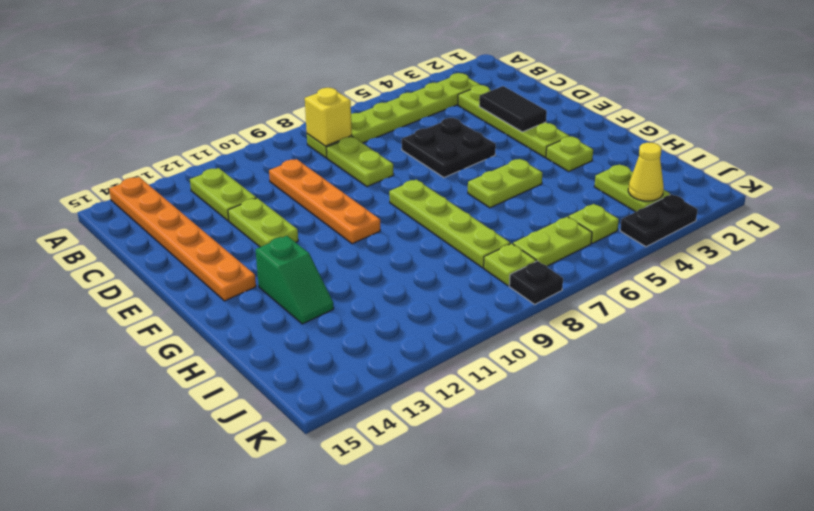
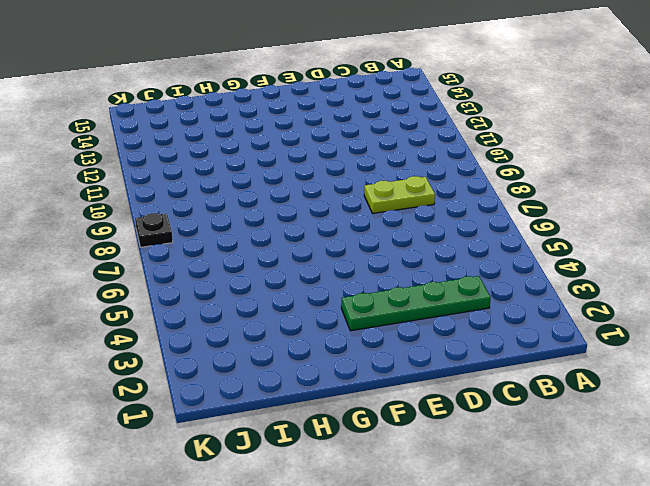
green plate C3:F3 level 1 -> lime plate C3:F3 level 1
none -> orange plate A14:F14 level 1
none -> lime plate B3:B8 level 1
none -> lime plate B12:C12 level 1

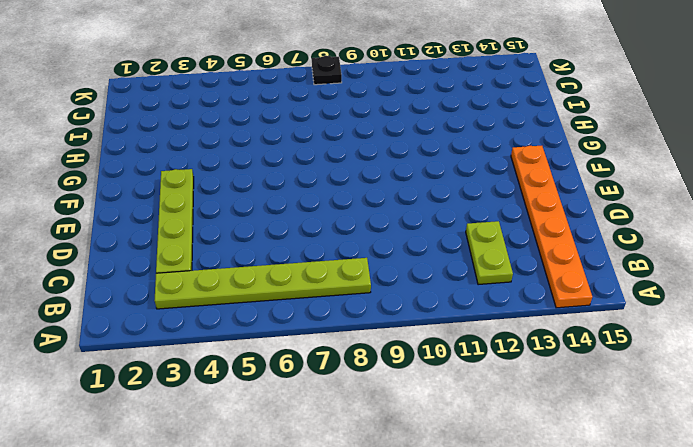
none -> lime plate C8:D8 level 1
none -> orange plate C10:F10 level 1
none -> black plate D5:E6 level 1

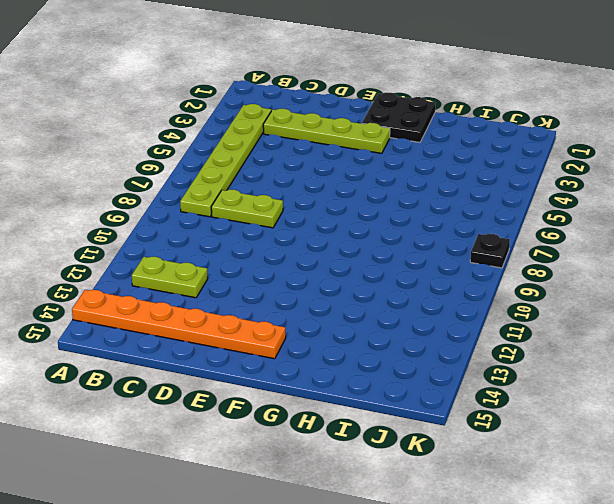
black plate F1:G2 level 1 -> black plate D5:E6 level 1
none -> orange plate C10:F10 level 1
none -> lime plate D12:E12 level 1
none -> lime plate F8:I8 level 1

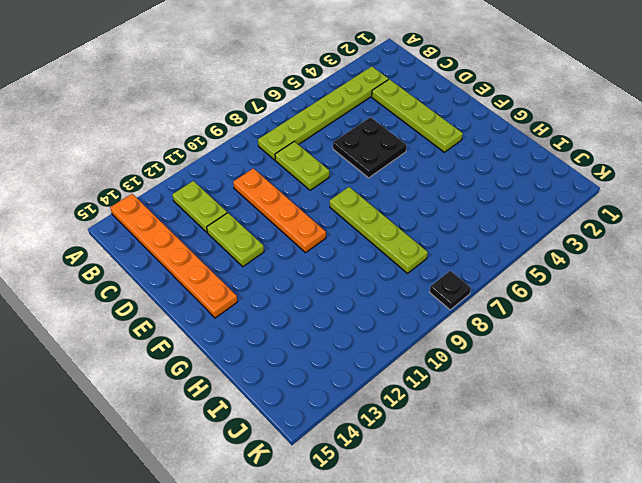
none -> lime plate G3 level 1
none -> lime plate G5:G6 level 1
none -> green slope G13:H13 level 1 top G

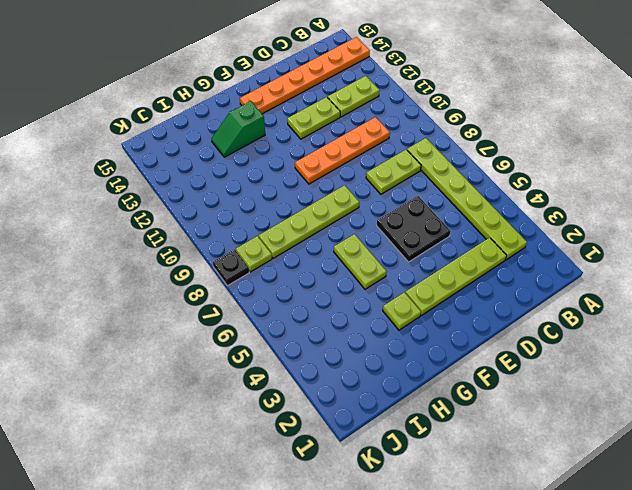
none -> lime plate I3:J3 level 1
none -> lime plate J5 level 1
none -> lime plate J6:J7 level 1

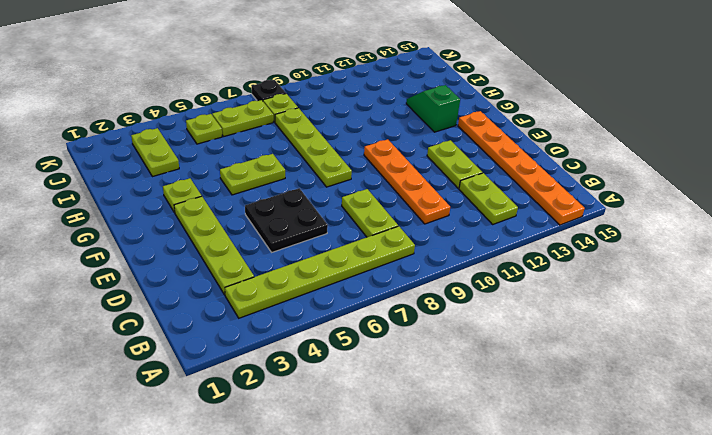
none -> black plate K3:K4 level 1
none -> yellow brick B8 level 2
none -> black tile D3:E3 level 2

